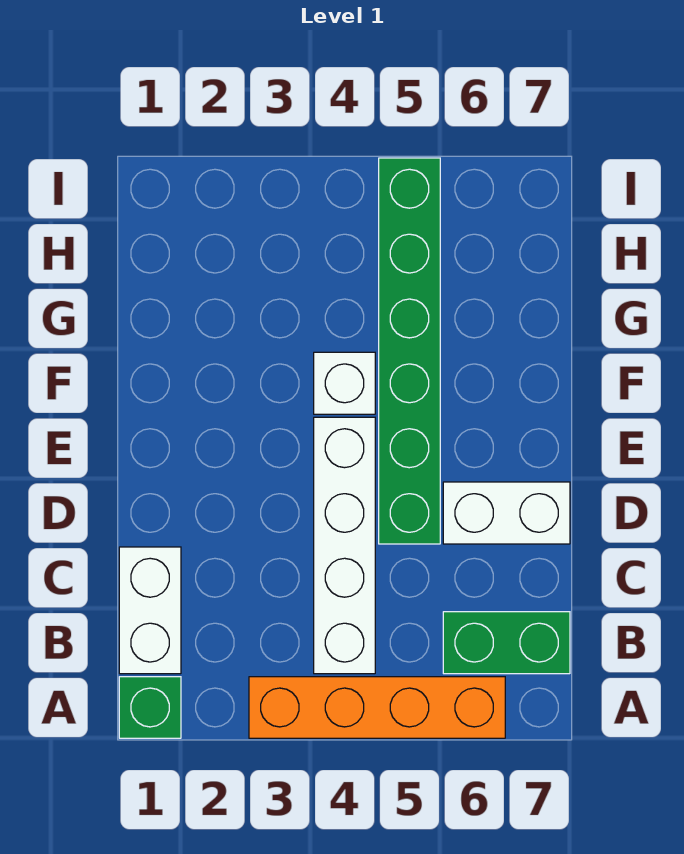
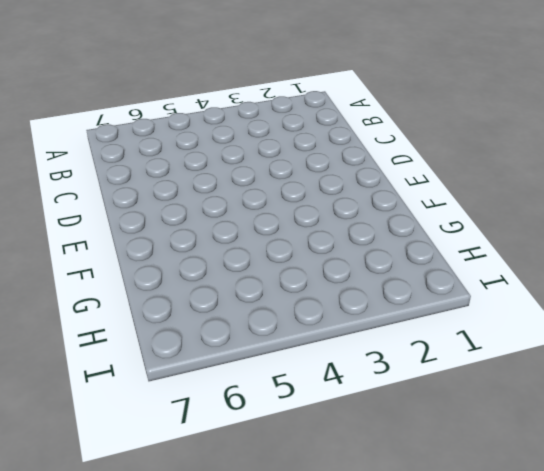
none -> green brick A1 level 1
none -> orange brick A3:A6 level 1

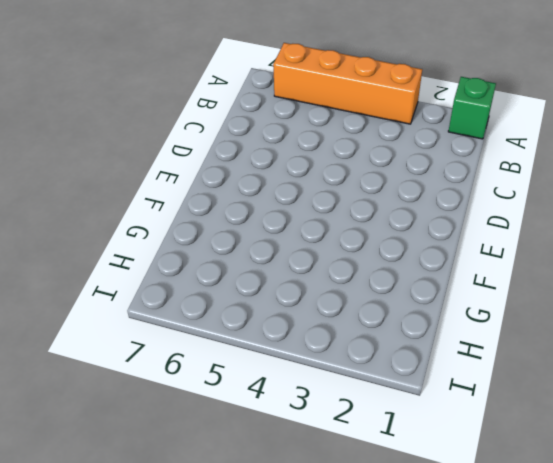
none -> white brick B1:C1 level 1
none -> white brick B4:E4 level 1

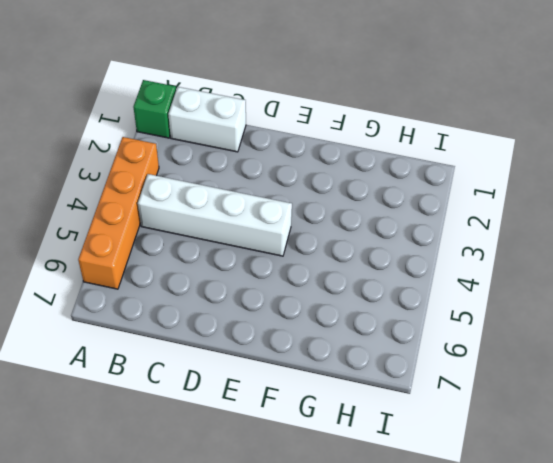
none -> green brick B6:B7 level 1
none -> green brick D5:I5 level 1

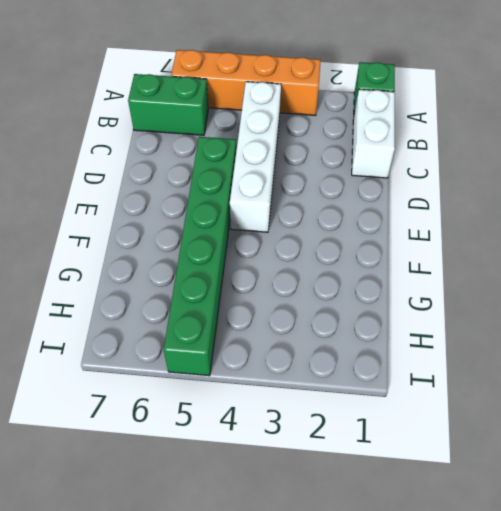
none -> white brick D6:D7 level 1
none -> white brick F4 level 1

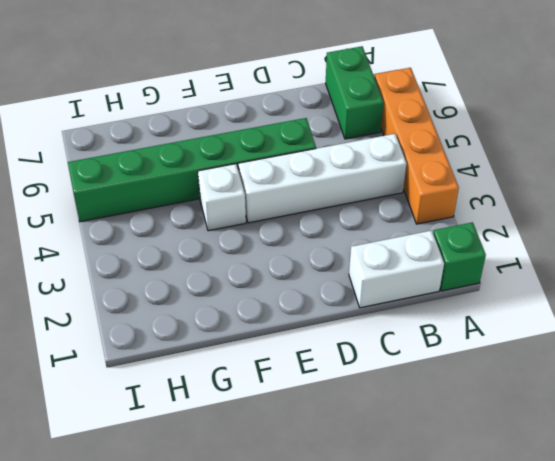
none -> white brick D6:D7 level 1

